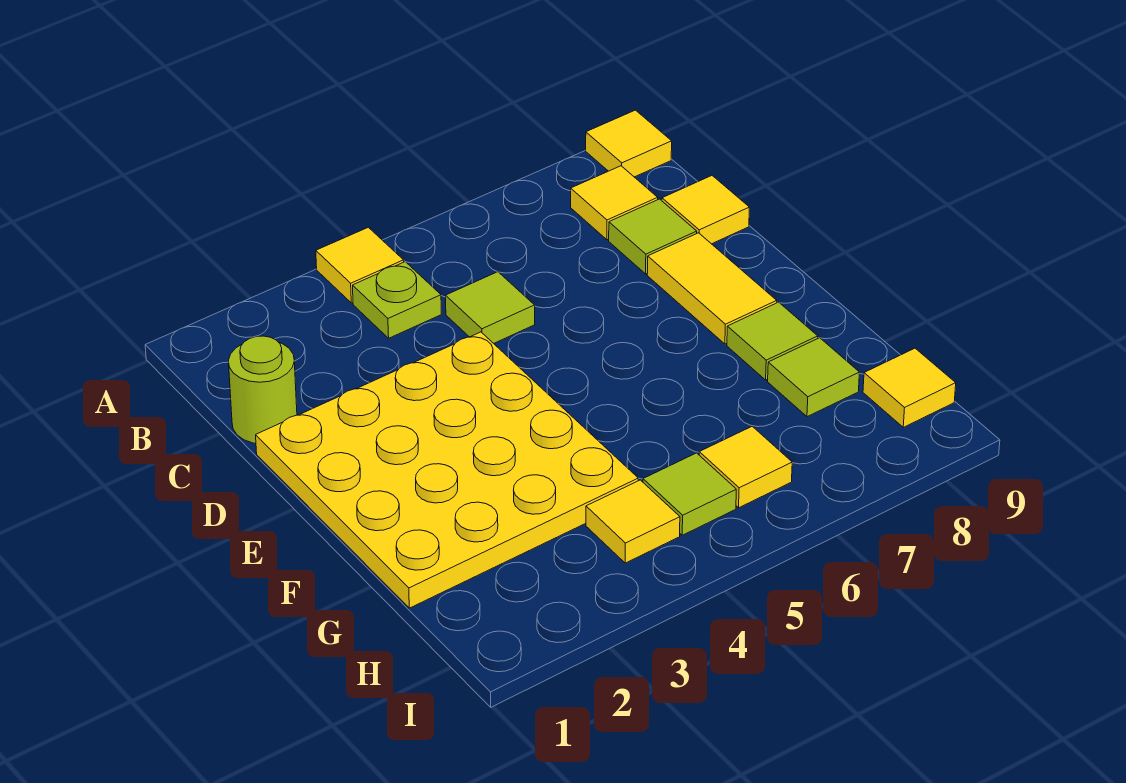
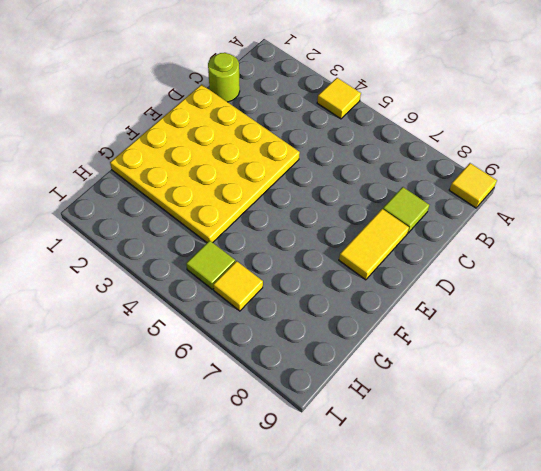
none -> lime plate B4 level 1
none -> yellow tile B8 level 1
none -> lime tile C5 level 1

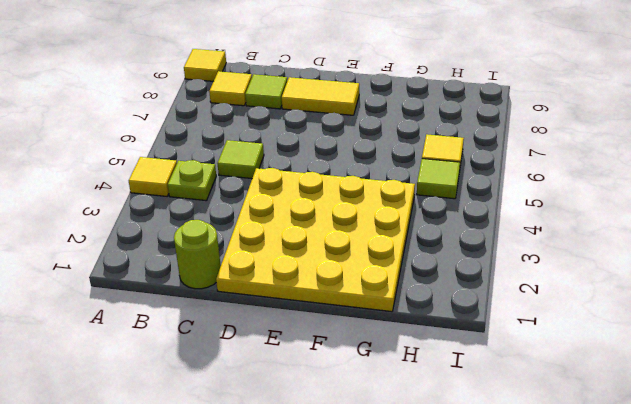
none -> yellow tile C9 level 1
none -> lime tile F8 level 1
none -> lime tile G8 level 1

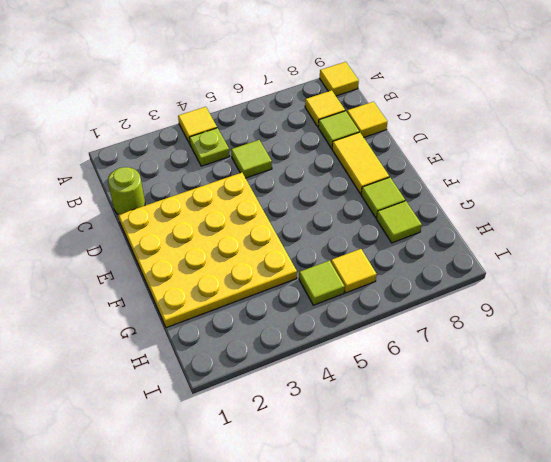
none -> yellow tile H4 level 1
none -> yellow tile H9 level 1

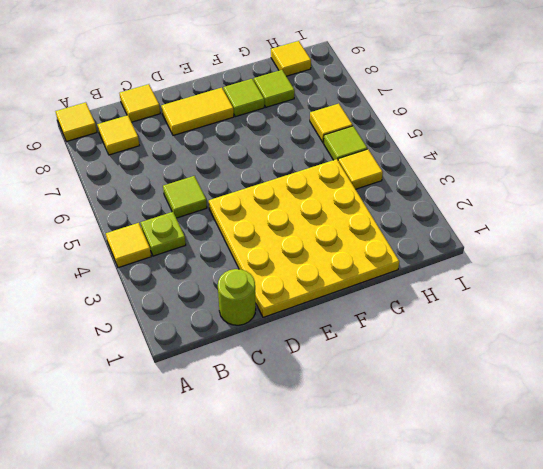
none -> lime tile C8 level 1

